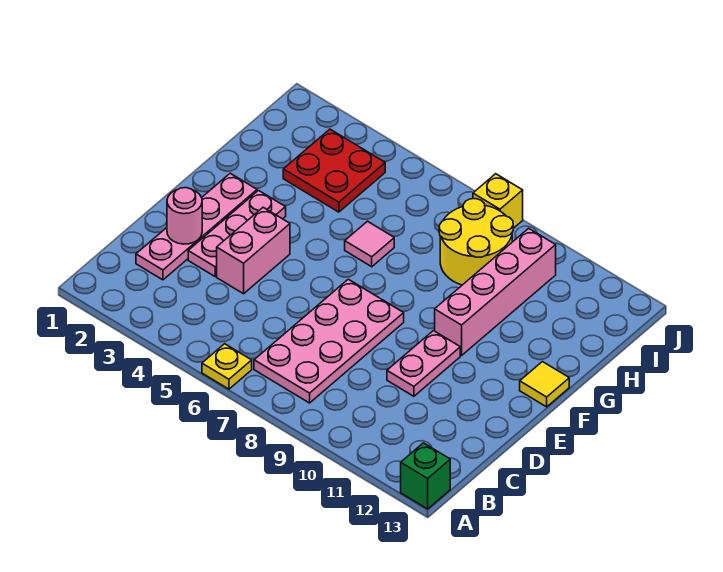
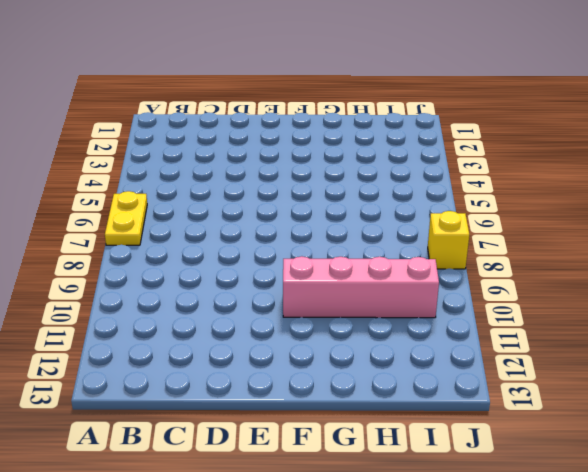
yellow plate A6:A7 level 1 -> yellow plate A6 level 1
none -> green brick A13 level 1
none -> pink plate B7:E8 level 1
none -> pink plate C2:F2 level 1

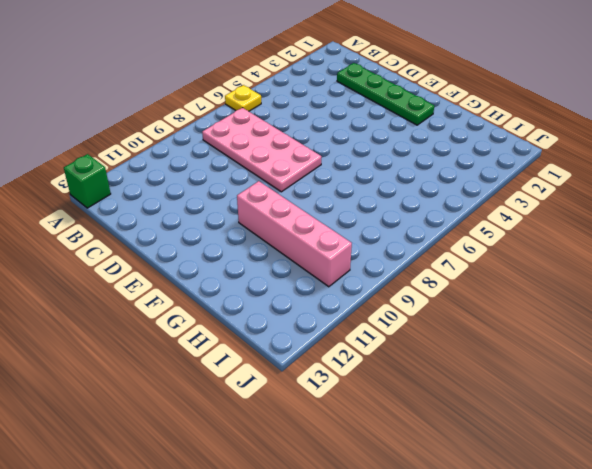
green plate C2:F2 level 1 -> pink plate C2:F2 level 1
none -> pink plate D3:F3 level 1
none -> pink brick D4:E4 level 1
none -> pink plate D10:E10 level 1

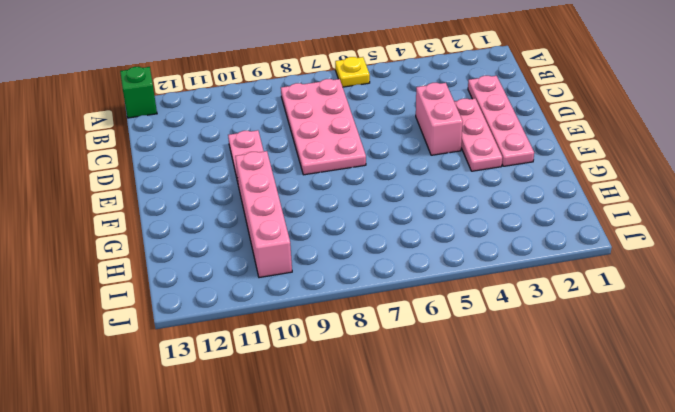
none -> yellow tile F13 level 1
none -> pink tile G6 level 1
none -> red plate H3:I4 level 1

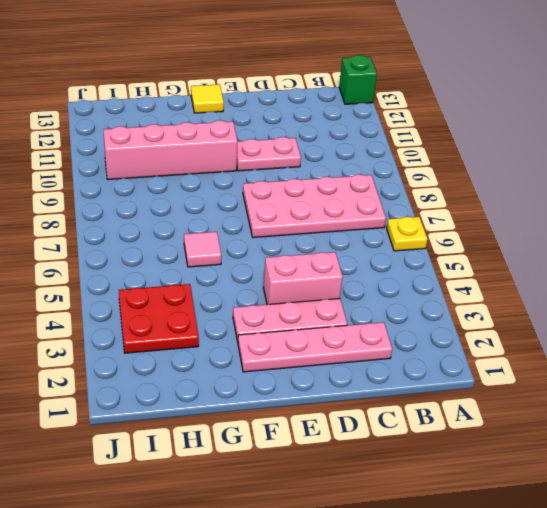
none -> yellow round brick H8:I9 level 1
none -> yellow brick J8 level 1
none -> pink round brick D2 level 2

